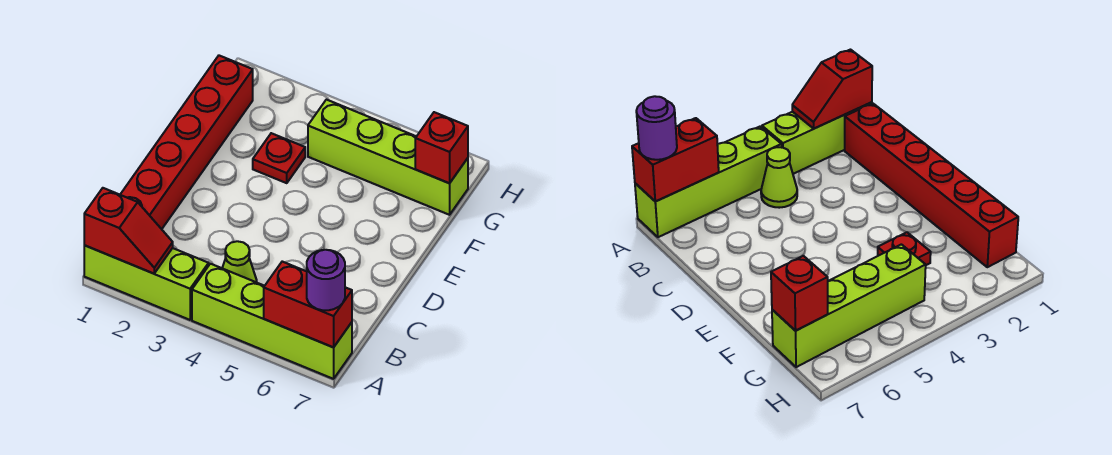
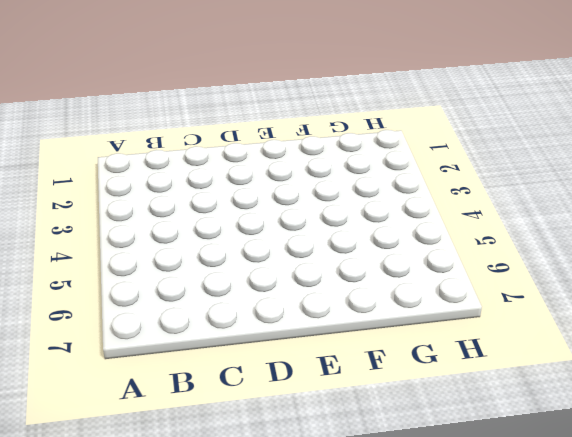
none -> lime brick A1:A3 level 1
none -> lime brick A4:A7 level 1

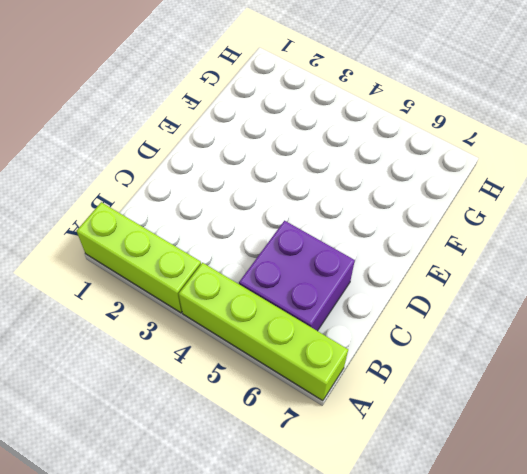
purple brick B5:C6 level 1 -> none
none -> red brick B1:G1 level 1
none -> lime cone B4 level 1

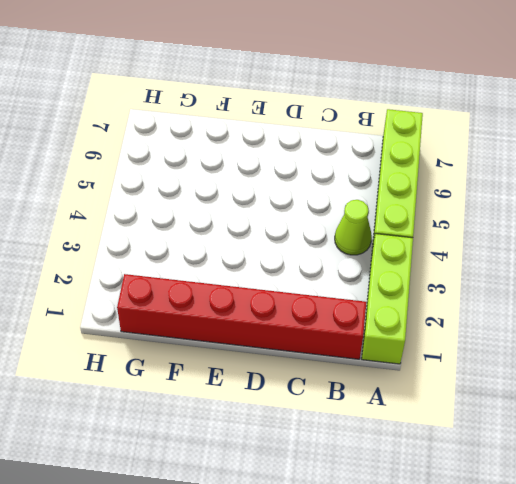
none -> red plate F3 level 1
none -> lime brick G4:G7 level 1

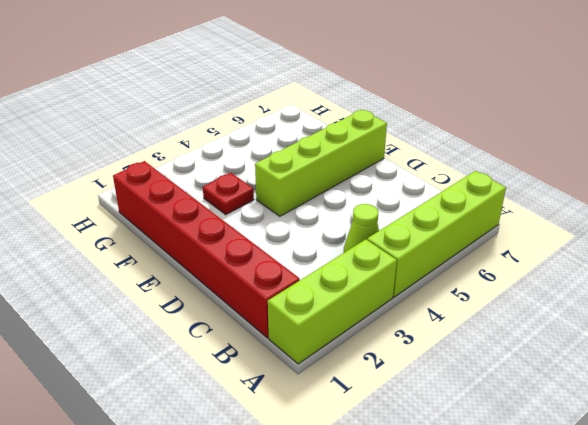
lime brick E4:E7 level 1 -> lime brick G4:G7 level 1
none -> red slope A1:A2 level 2 top 1
none -> red brick A6:A7 level 2

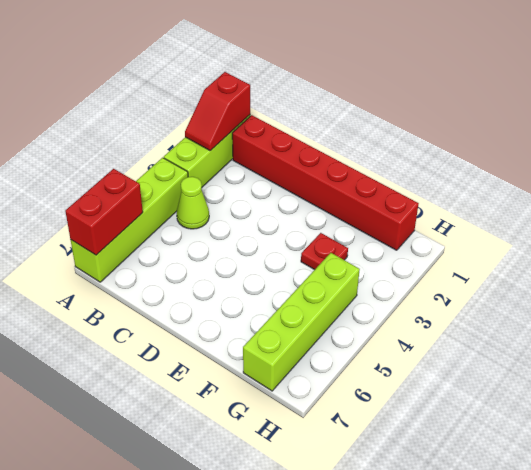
none -> red brick G7 level 2
none -> purple round brick A7 level 3

